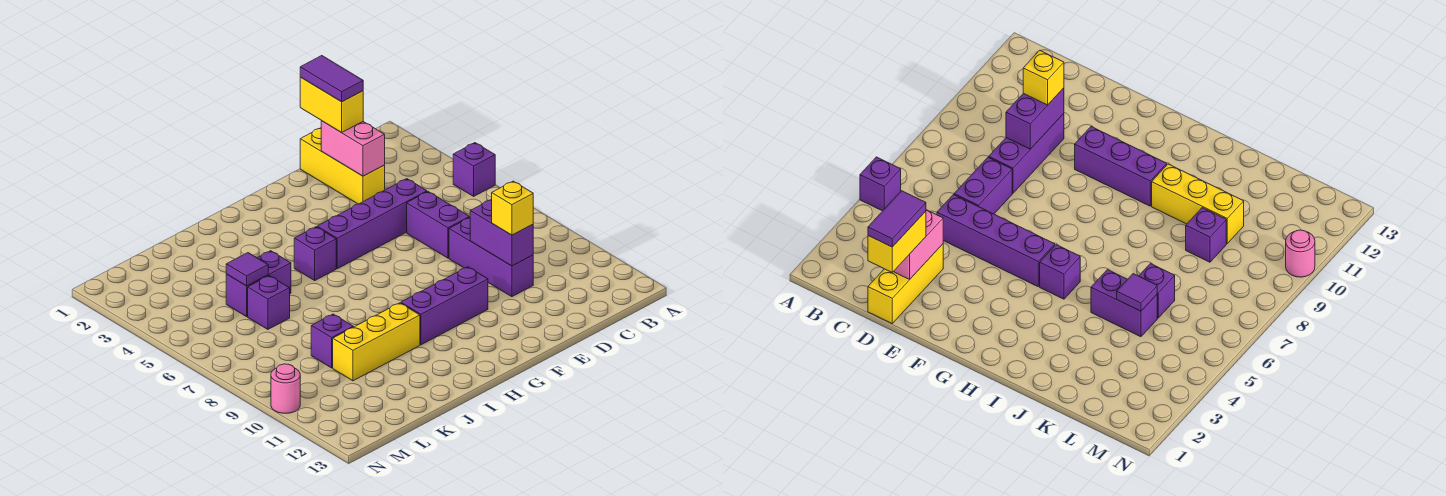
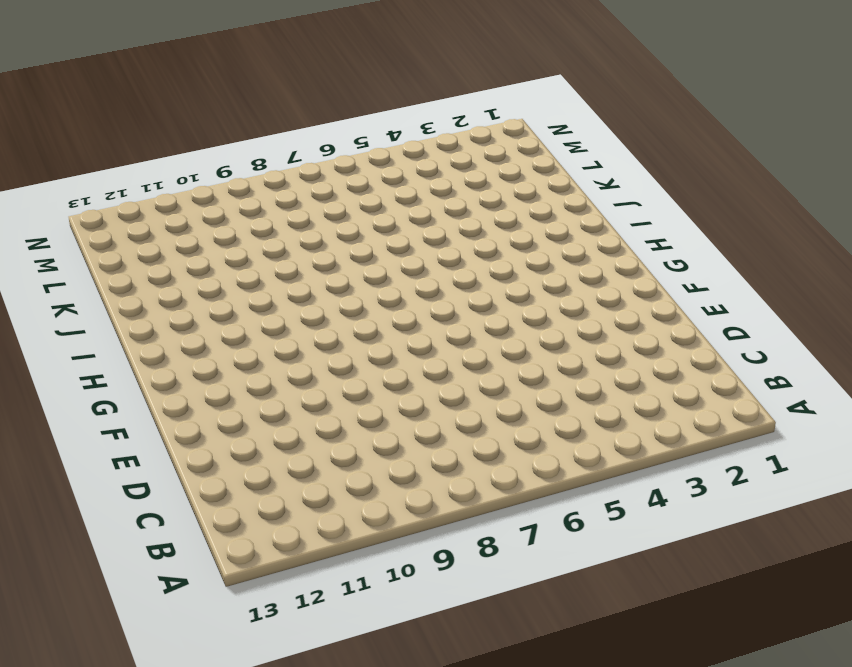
none -> purple brick A5 level 1
none -> yellow brick D1:D3 level 1
none -> purple brick D5:G5 level 1

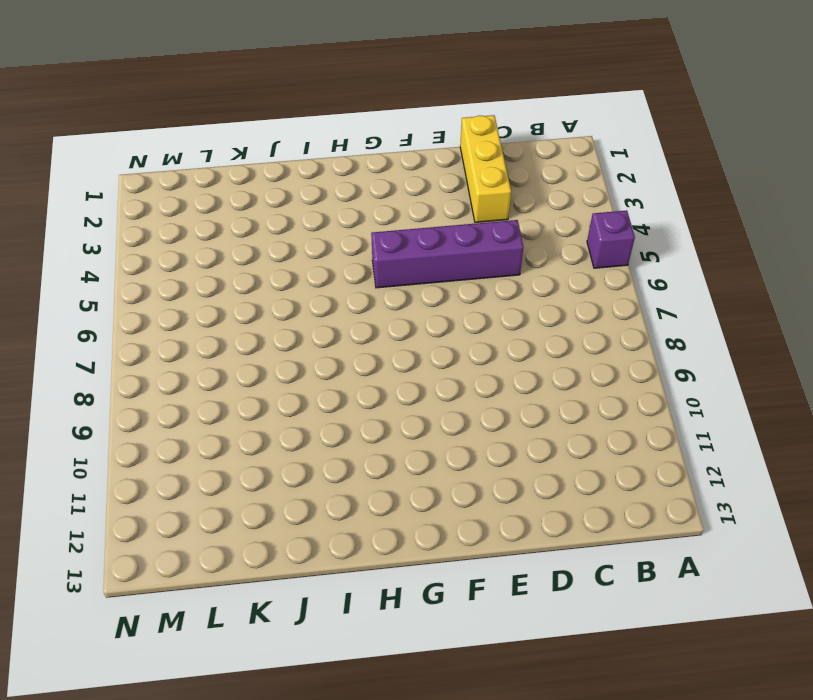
none -> purple brick D6:D7 level 1
none -> purple brick D8:D10 level 1
none -> purple brick F10:H10 level 1

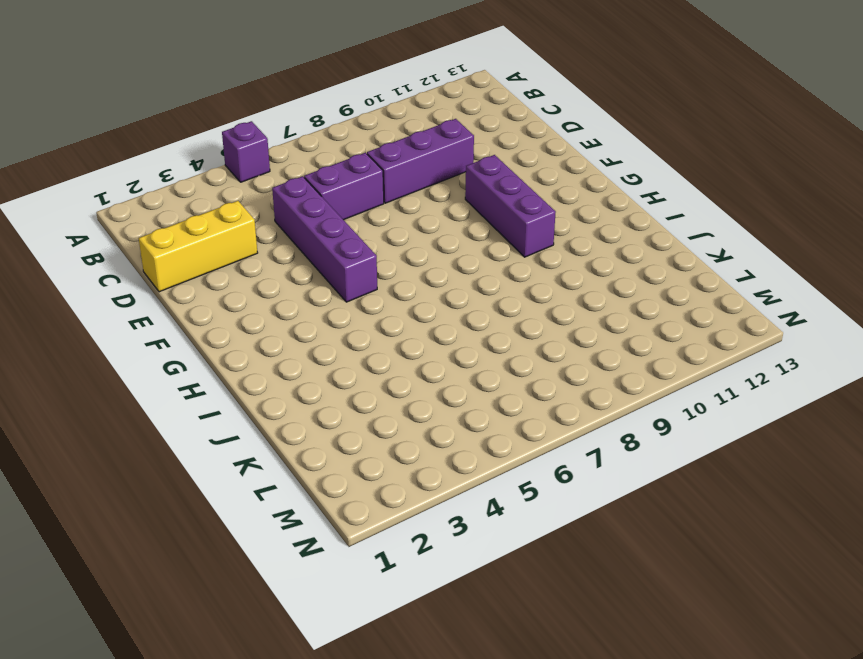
none -> purple brick H5 level 1
none -> yellow brick I10:K10 level 1
none -> purple brick J5:K5 level 1

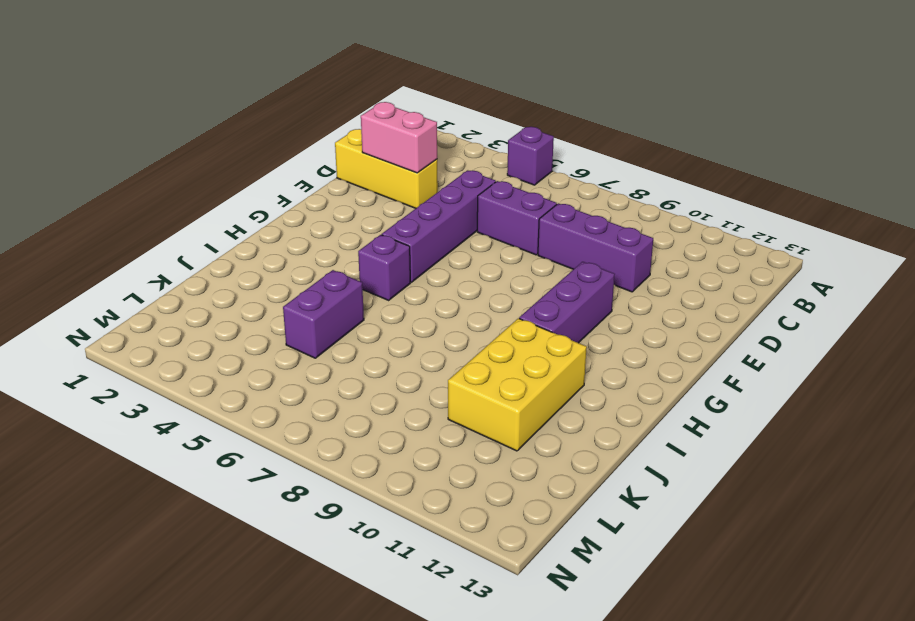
yellow brick I10:K11 level 1 -> yellow brick I10:K10 level 1
none -> purple brick K6 level 1
none -> purple brick K9 level 1
none -> pink round brick N10 level 1

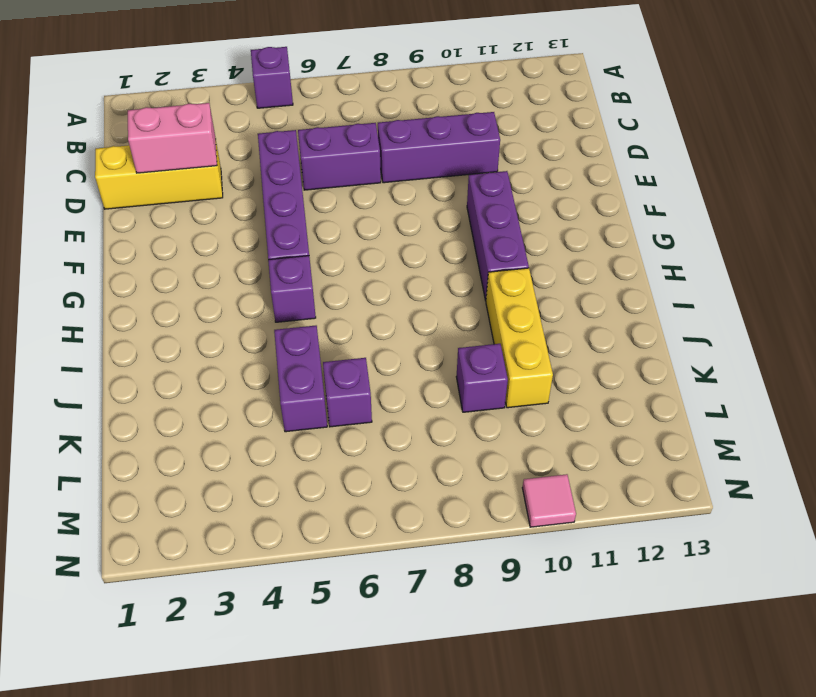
pink tile N10 level 1 -> pink round brick N10 level 1
none -> purple brick D9:D10 level 2
none -> purple tile K5 level 2
none -> yellow brick D1:D2 level 3

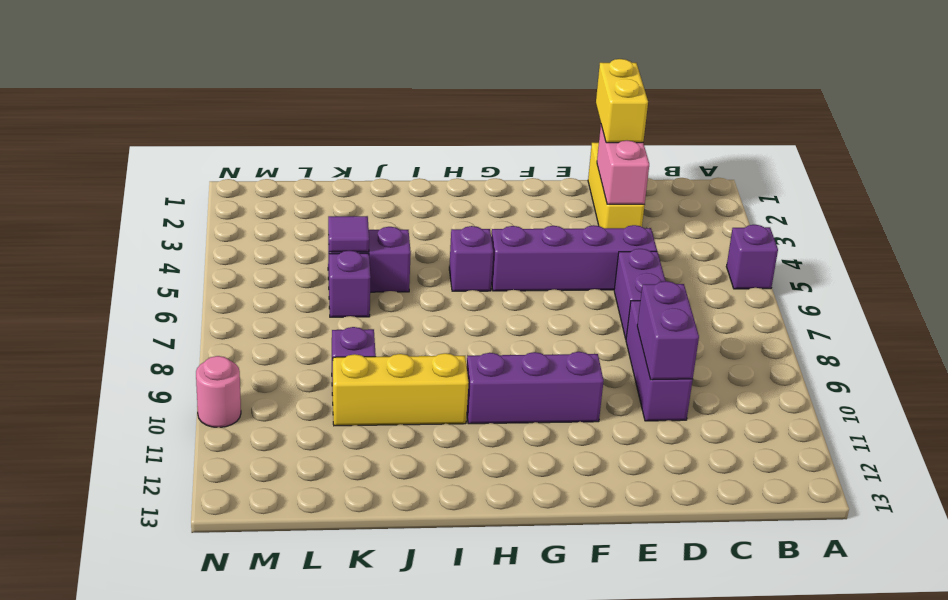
none -> yellow brick D10 level 3
none -> purple tile D1:D2 level 4

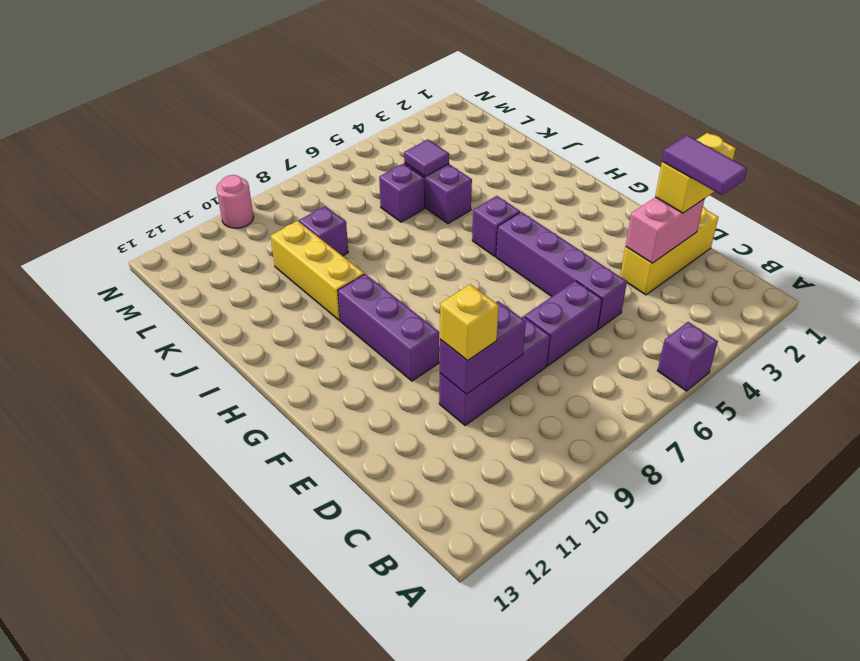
purple tile C2:D2 level 4 -> purple tile D1:D2 level 4

